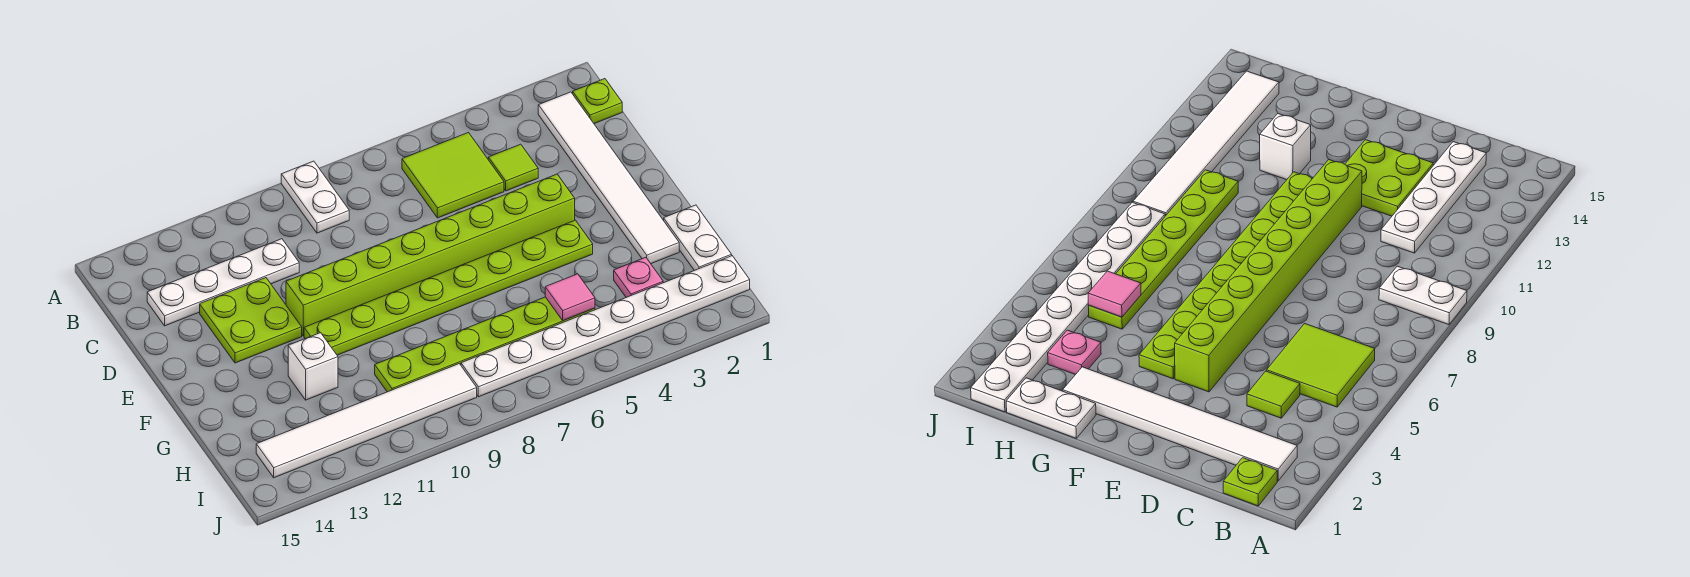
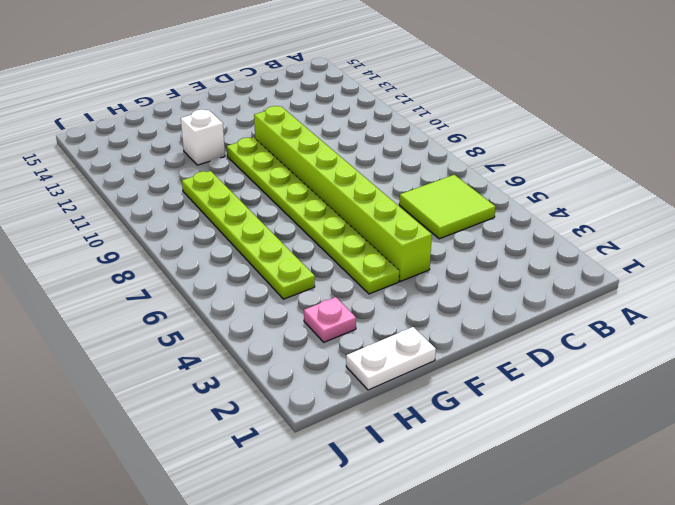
none -> white plate A9:B9 level 1
none -> lime plate B1 level 1
none -> white tile B2:G2 level 1

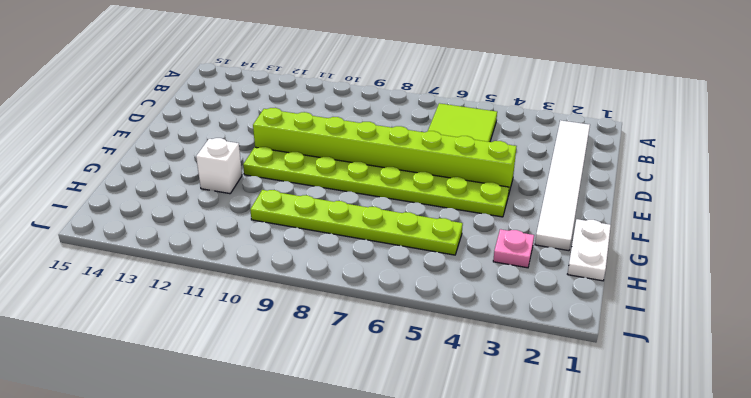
none -> white plate A9:B9 level 1
none -> lime plate B1 level 1
none -> lime tile C4 level 1

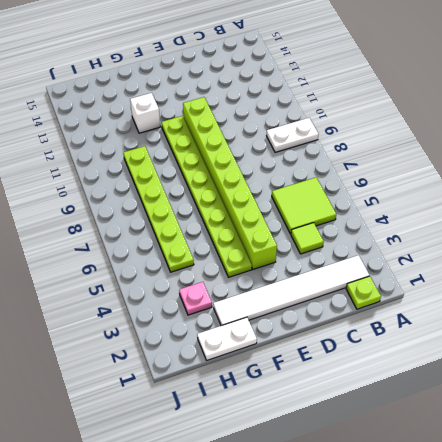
none -> white plate C11:C14 level 1
none -> lime plate D12:E13 level 1
none -> white plate I1:I8 level 1

